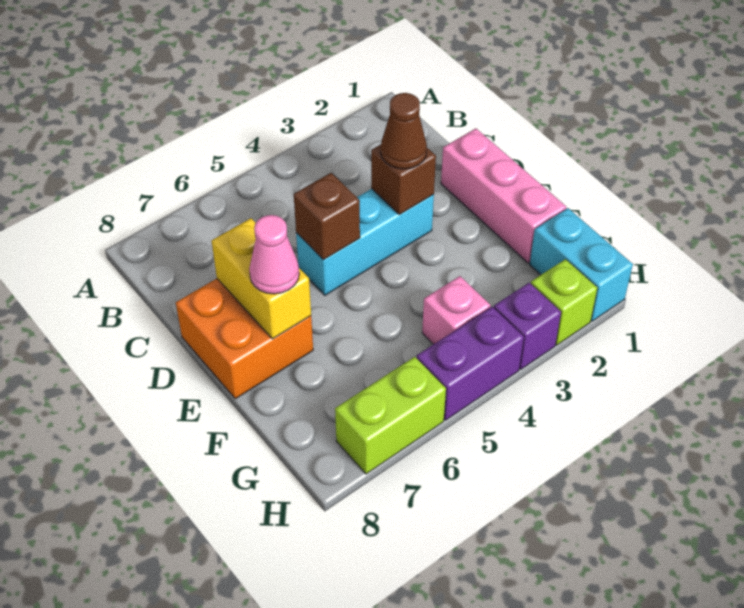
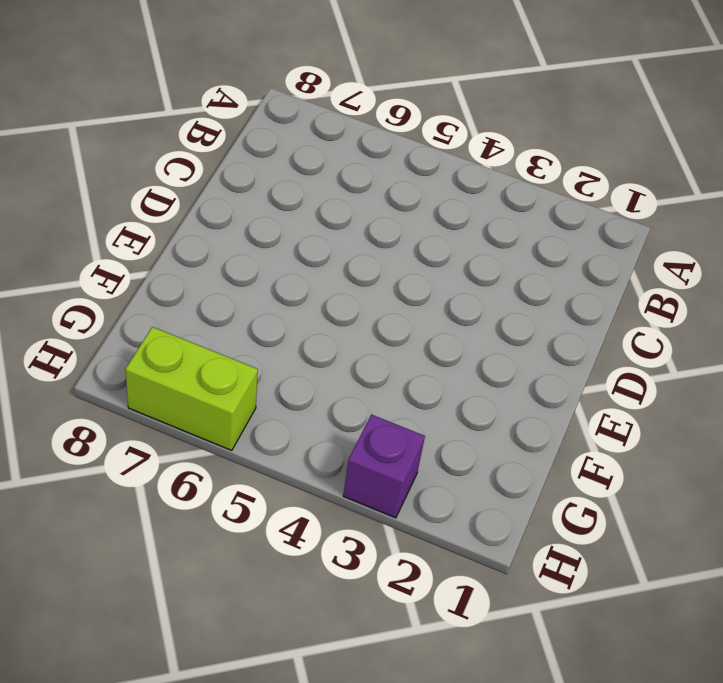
none -> pink brick D1:F1 level 1
none -> cyan brick D3:D5 level 1
none -> orange brick D7:E8 level 1

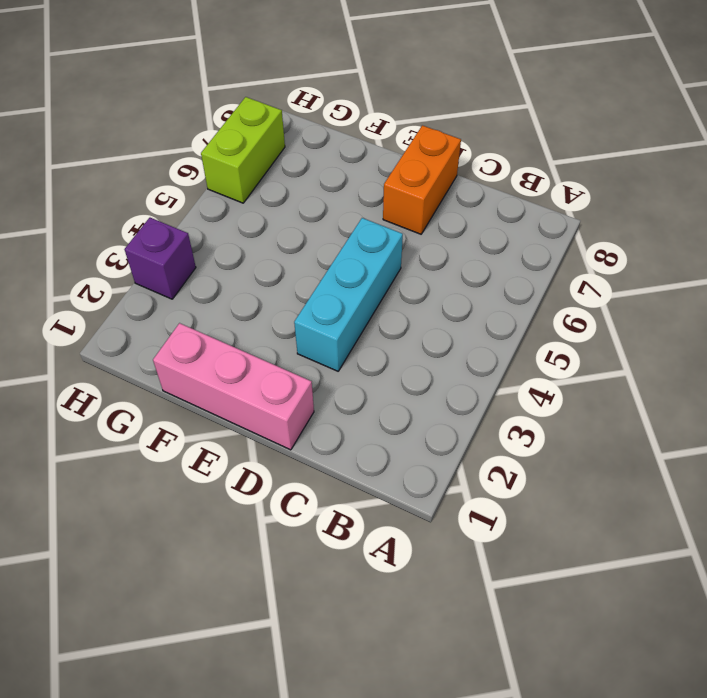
orange brick D7:D8 level 1 -> orange brick D7:E8 level 1
none -> cyan brick G1:H1 level 1
none -> pink brick G4 level 1
none -> lime brick H2 level 1

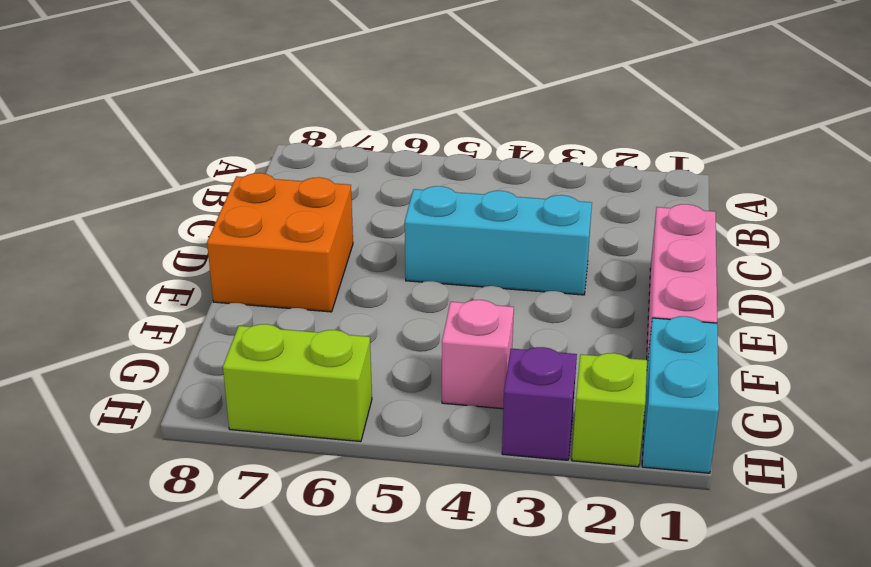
none -> purple brick H4:H5 level 1
none -> brown brick D3 level 2
none -> brown brick D5 level 2

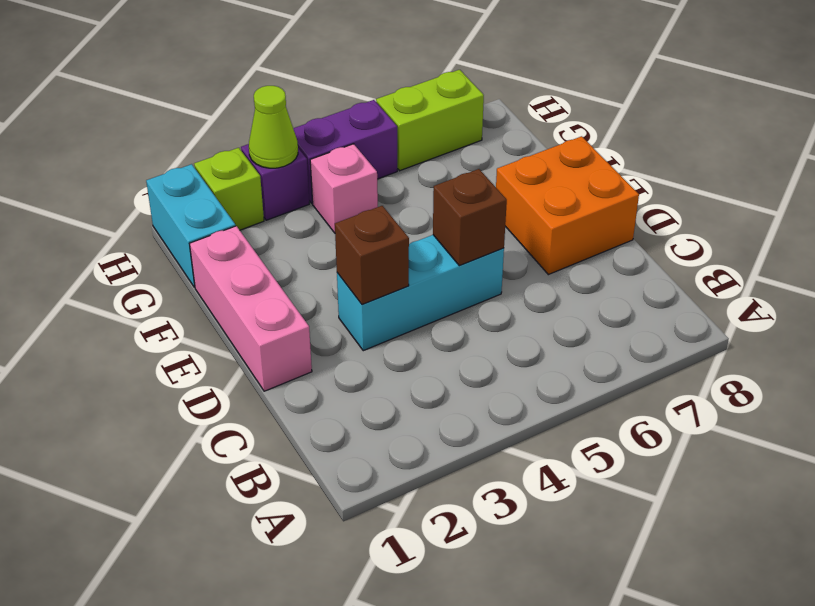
lime cone H3 level 2 -> none
none -> yellow brick D7:E7 level 2
none -> brown cone D3 level 3
none -> pink cone E7 level 3

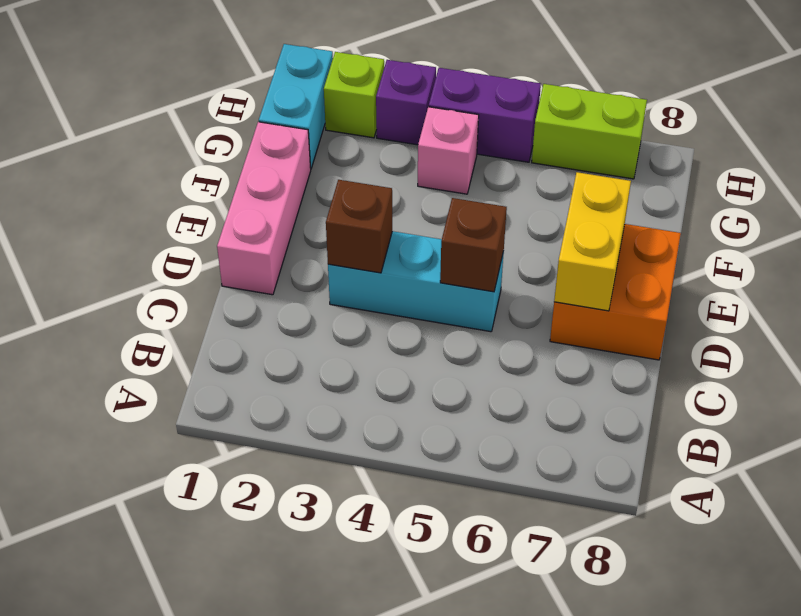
none -> brown cone D3 level 3
none -> pink cone E7 level 3

